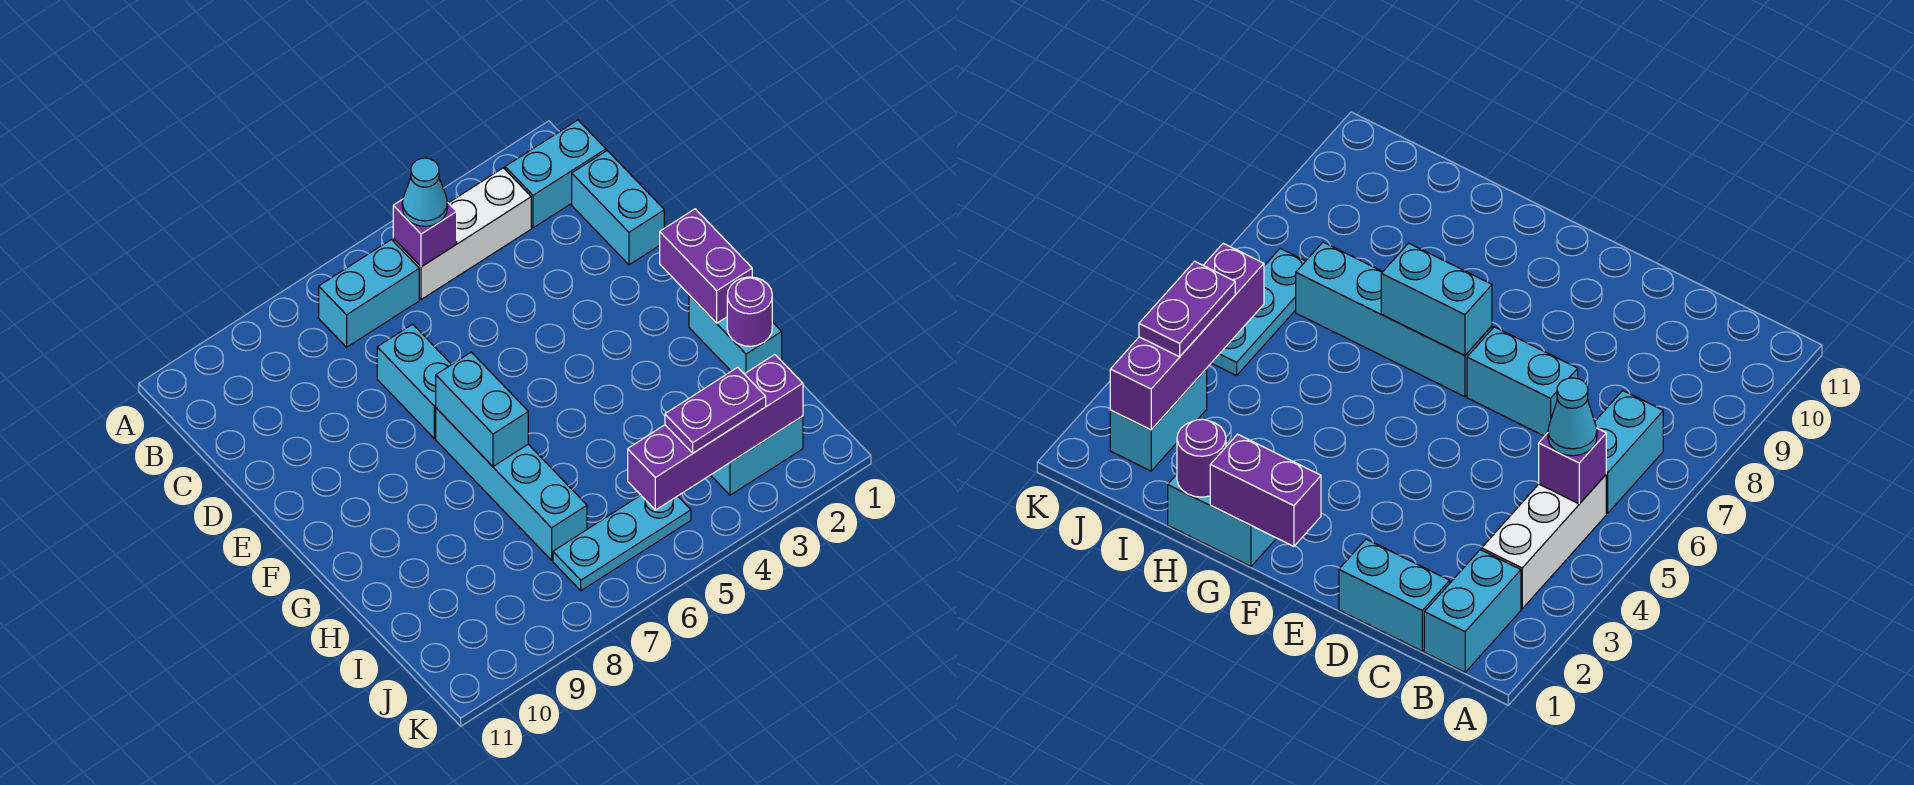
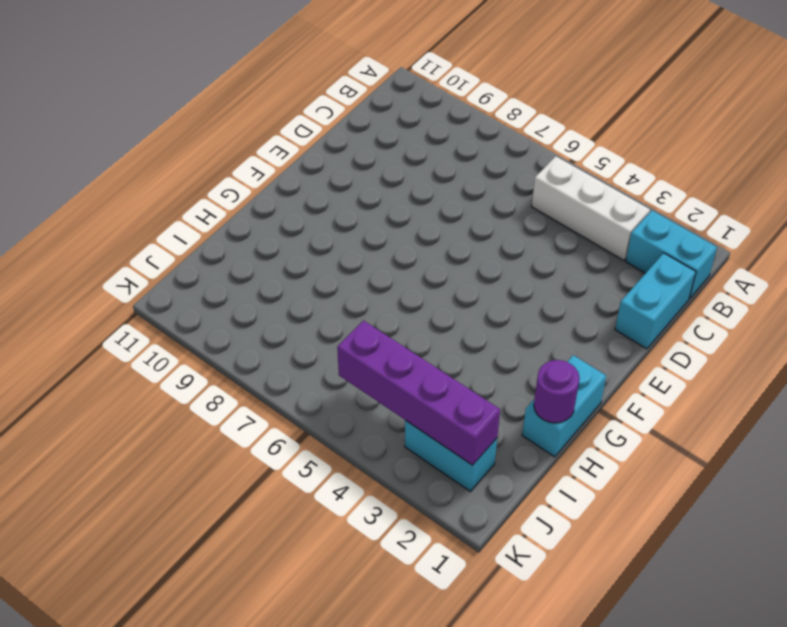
none -> cyan brick B6:B7 level 1
none -> cyan brick D7:E7 level 1
none -> cyan brick F7:I7 level 1

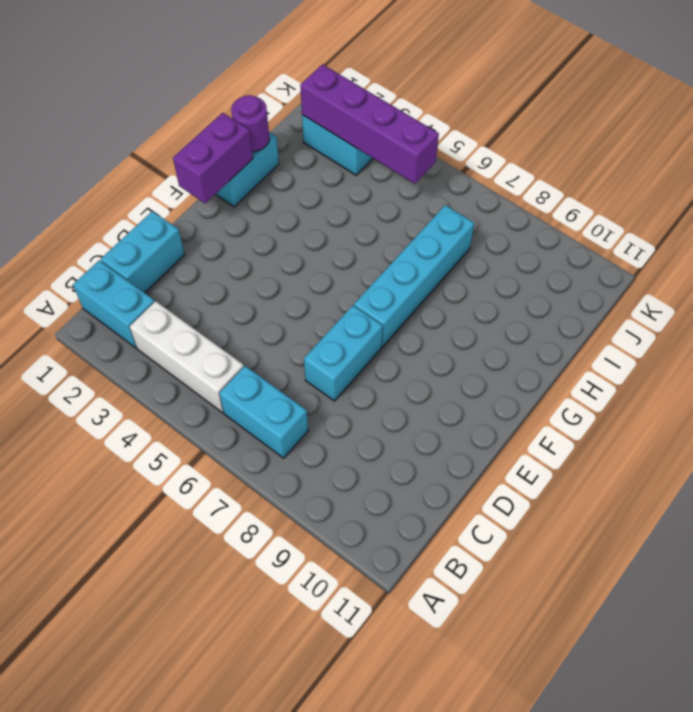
none -> cyan plate J5:J7 level 1
none -> purple brick B5 level 2
none -> cyan brick F7:G7 level 2

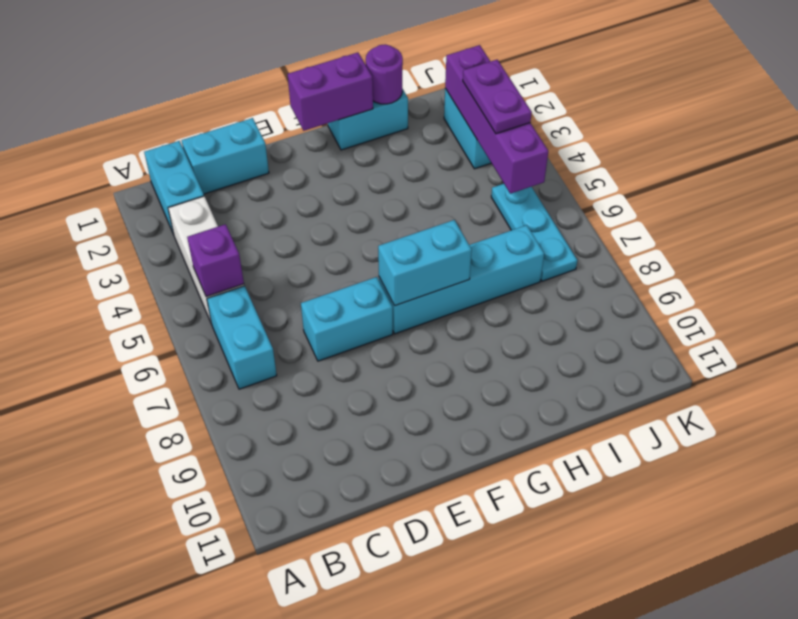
none -> cyan cone B5 level 3

